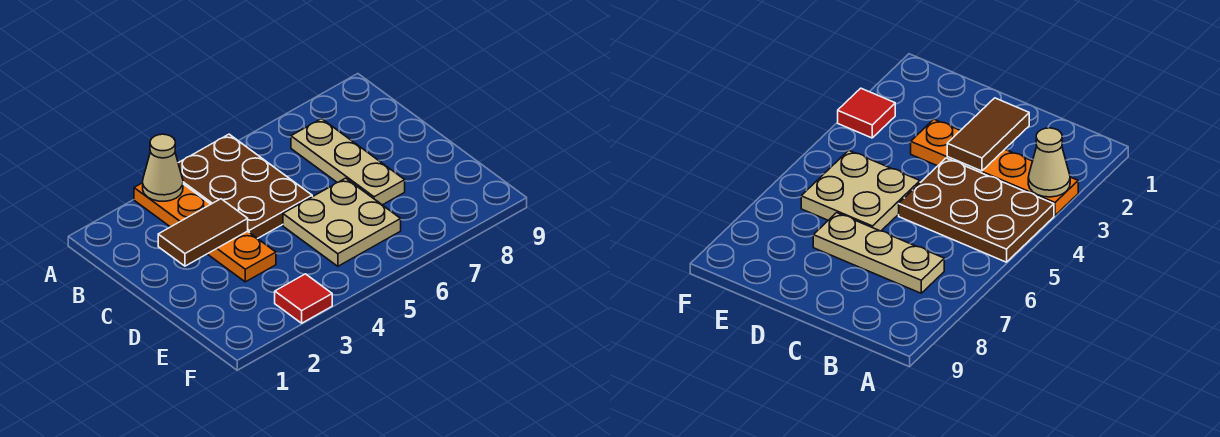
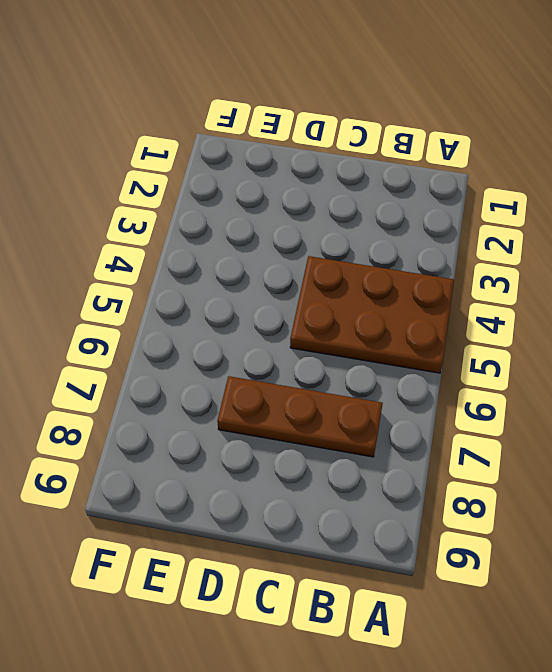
brown plate B7:D7 level 1 -> tan plate B7:D7 level 1
none -> orange plate A3:D3 level 1
none -> tan plate D5:E6 level 1

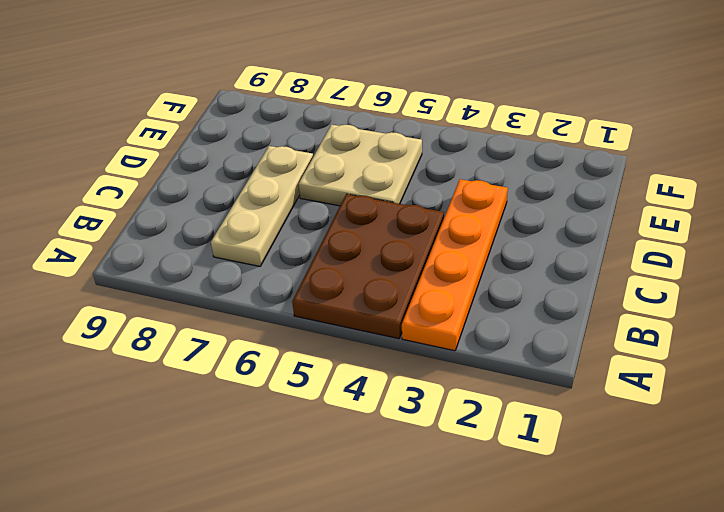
none -> red tile F3 level 1
none -> tan cone A3 level 2

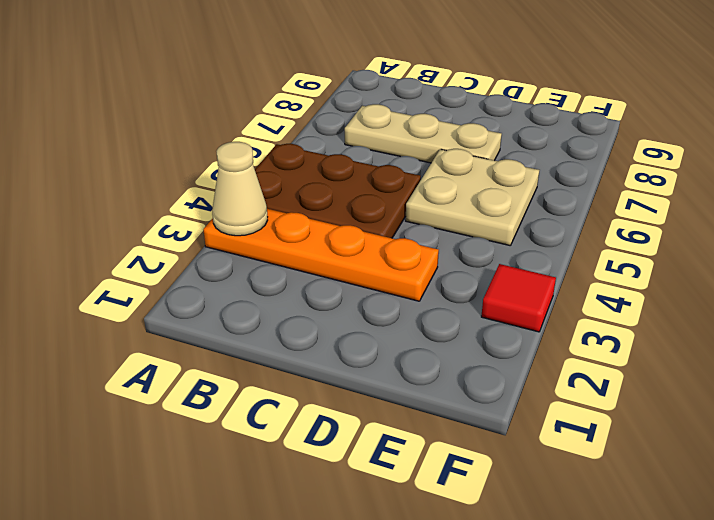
none -> brown tile C2:C3 level 2

